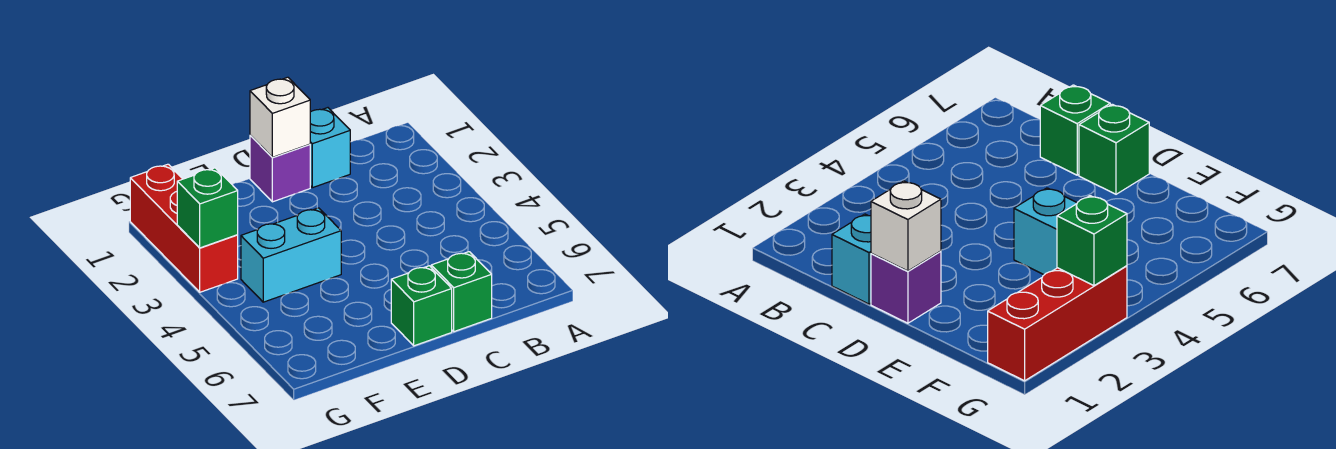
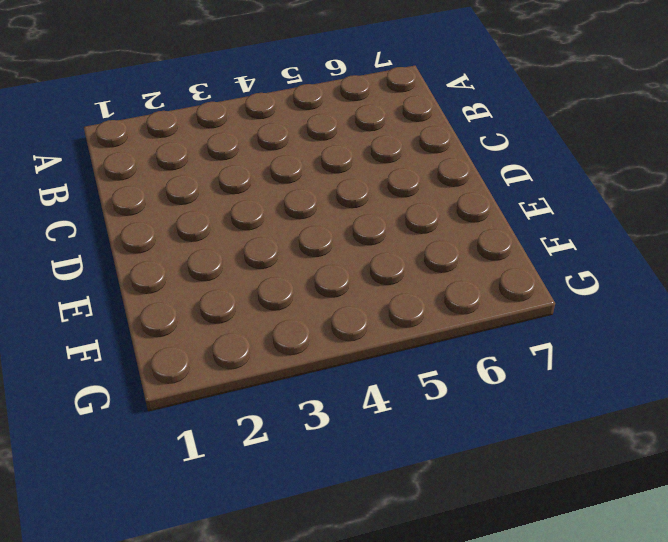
none -> cyan brick C1 level 1
none -> green brick C7 level 1

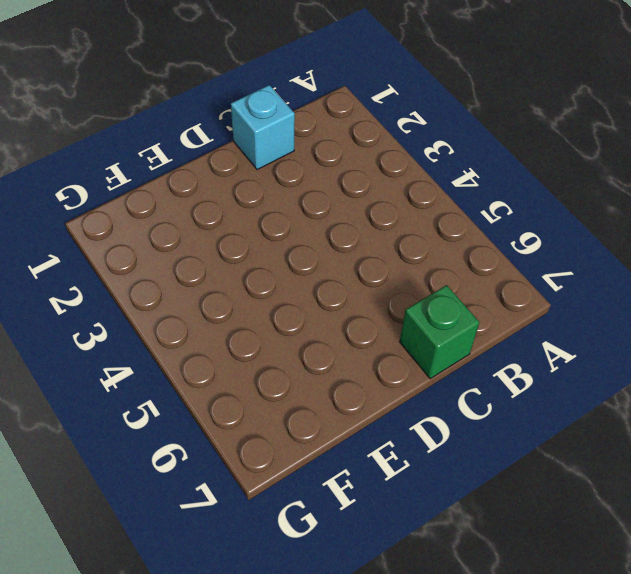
none -> purple brick D1 level 1
none -> green brick D7 level 1

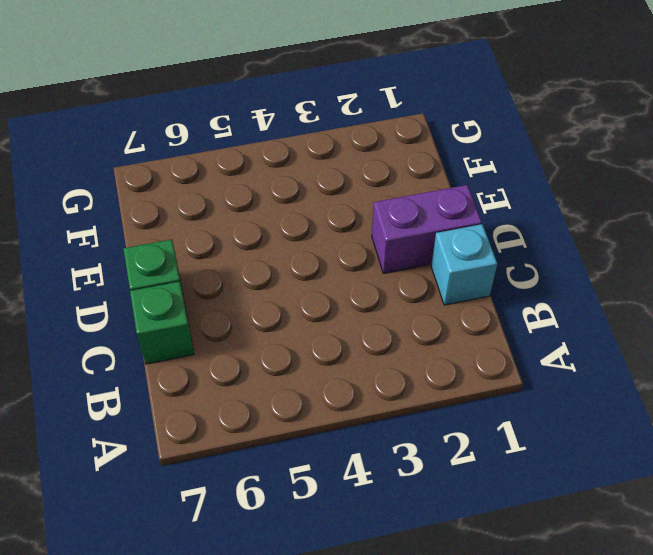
purple brick D1:D2 level 1 -> purple brick D1 level 1
none -> cyan brick E4:F4 level 1
none -> red brick G1:G3 level 1

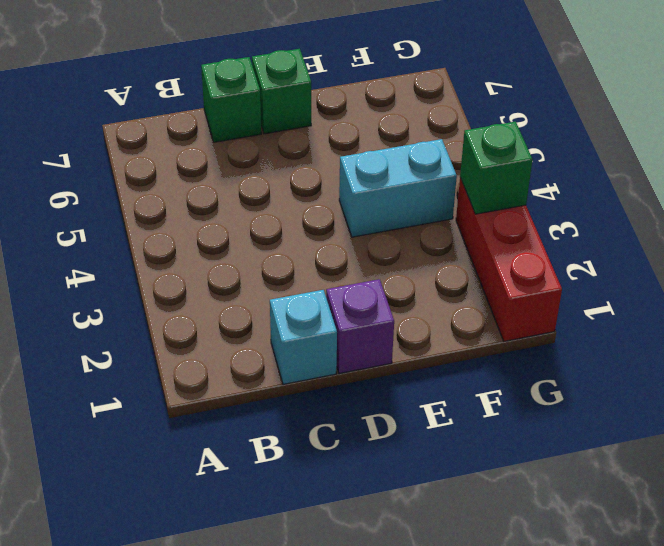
none -> white brick D1 level 2

